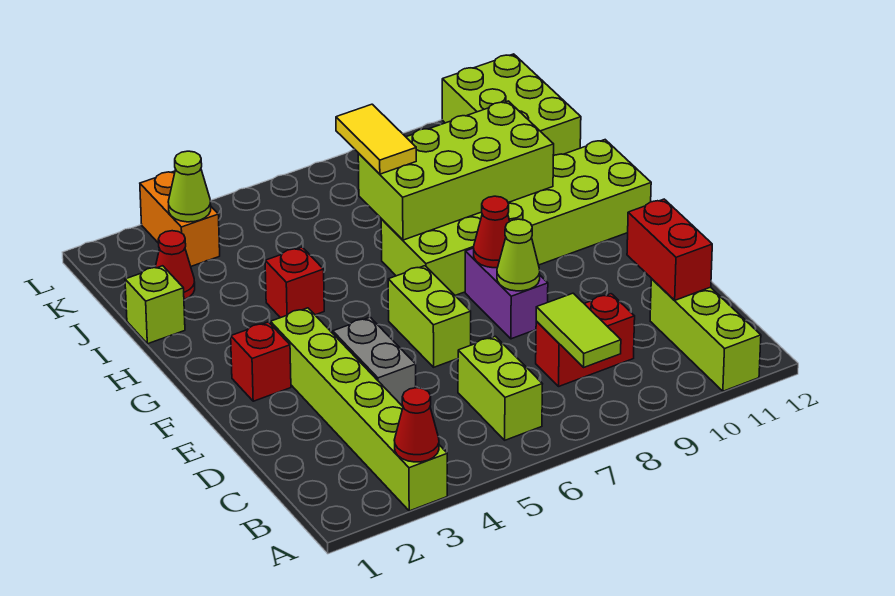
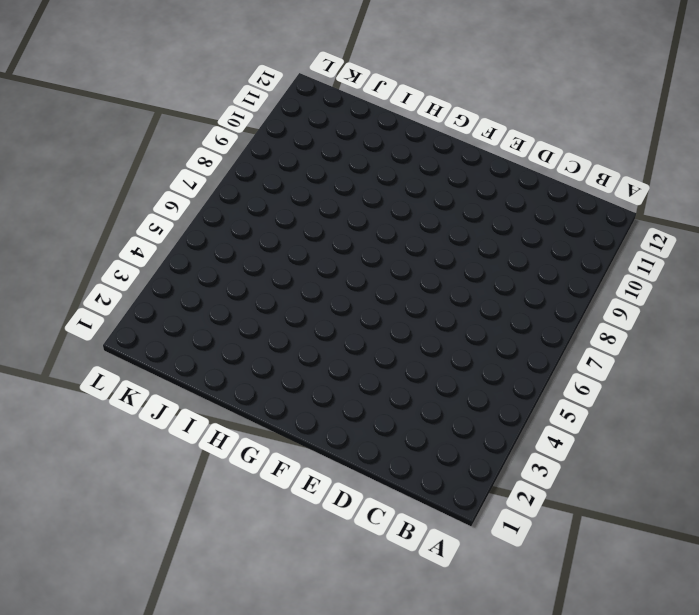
none -> lime brick A3:F3 level 1
none -> lime brick A11:C11 level 1
none -> lime brick B6:C6 level 1

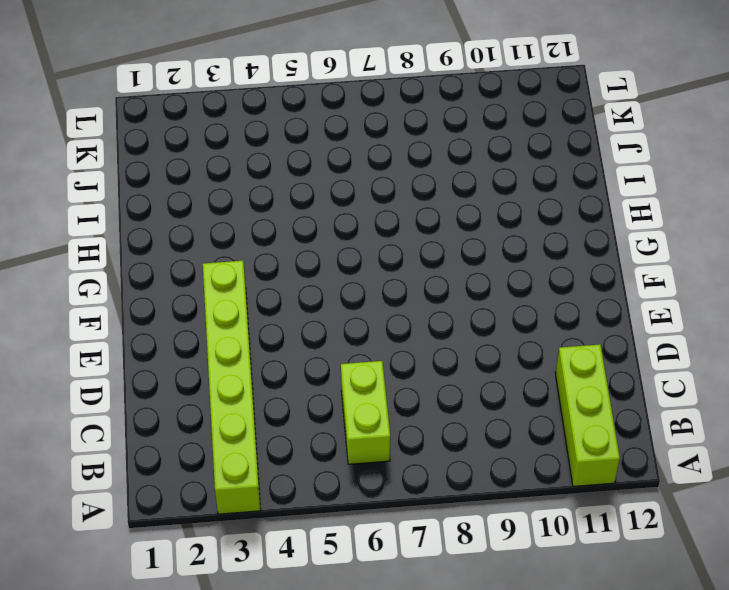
none -> red brick C8:C9 level 1
none -> grey brick D4:E4 level 1
none -> lime brick E6:F6 level 1

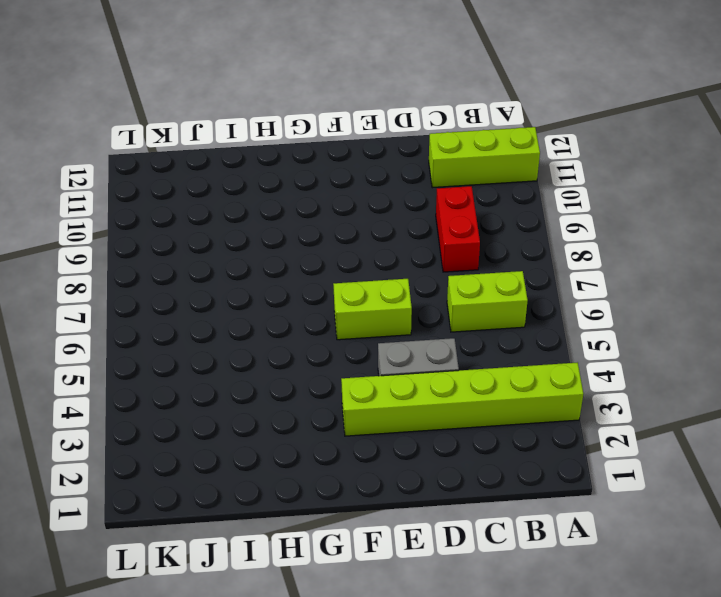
none -> purple brick E8:F8 level 1
none -> red brick F2 level 1
none -> lime brick G7:H12 level 1

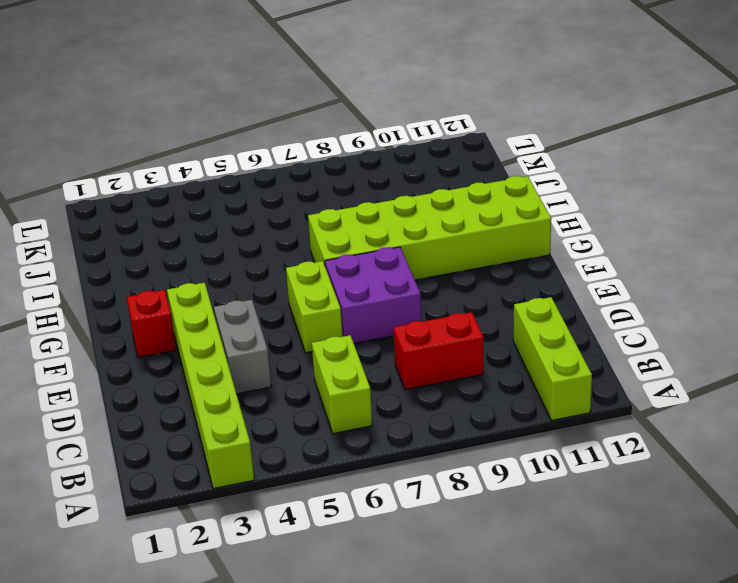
purple brick E7:F8 level 1 -> purple brick E8:F8 level 1
none -> red brick H4 level 1
none -> lime brick I1 level 1
none -> red cone J2 level 1

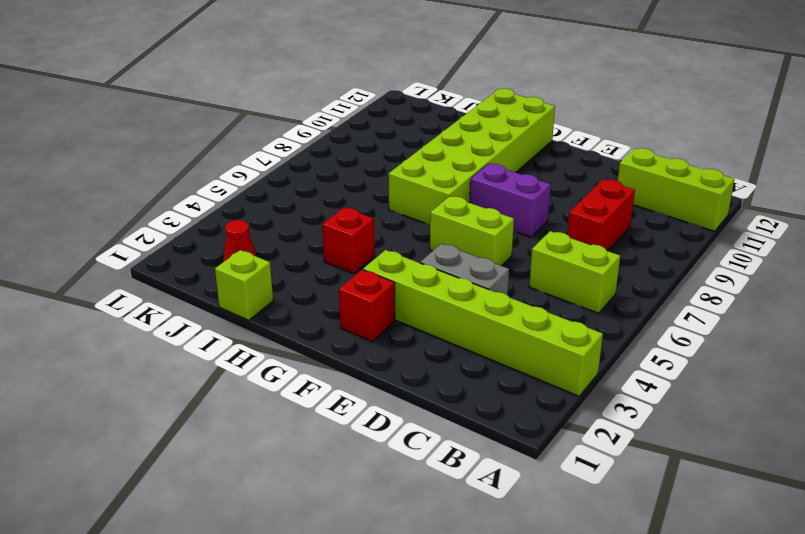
none -> lime brick J11:L12 level 1
none -> orange brick K3:L3 level 1
none -> red cone A3 level 2

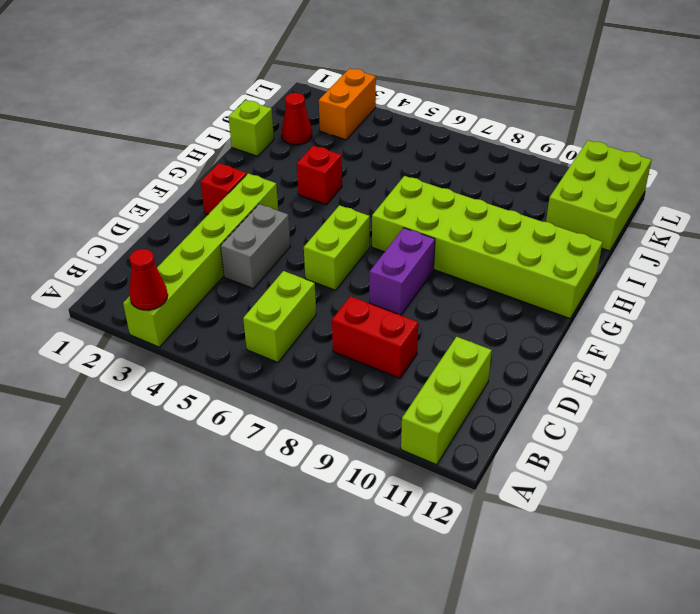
none -> lime tile B8:C8 level 2
none -> red brick C11:D11 level 2
none -> lime cone E8 level 2

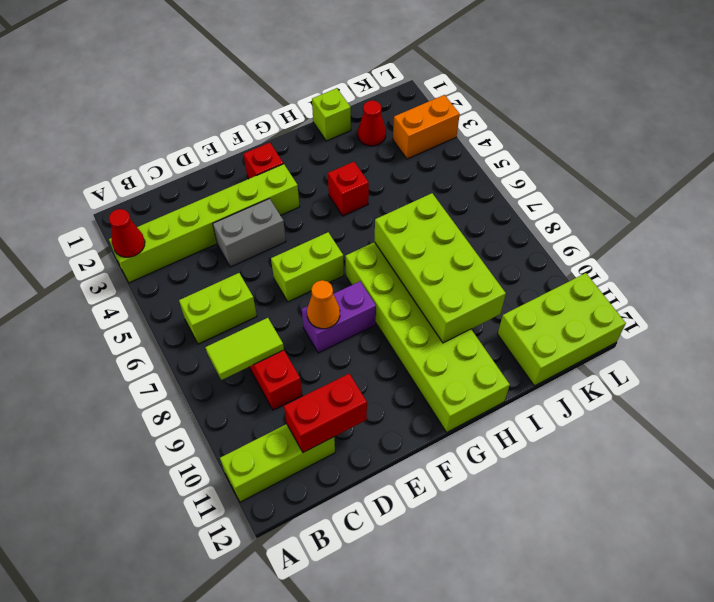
orange cone E8 level 2 -> lime cone E8 level 2
none -> red cone F8 level 2
none -> lime cone K3 level 2
none -> yellow tile I7:J7 level 3

